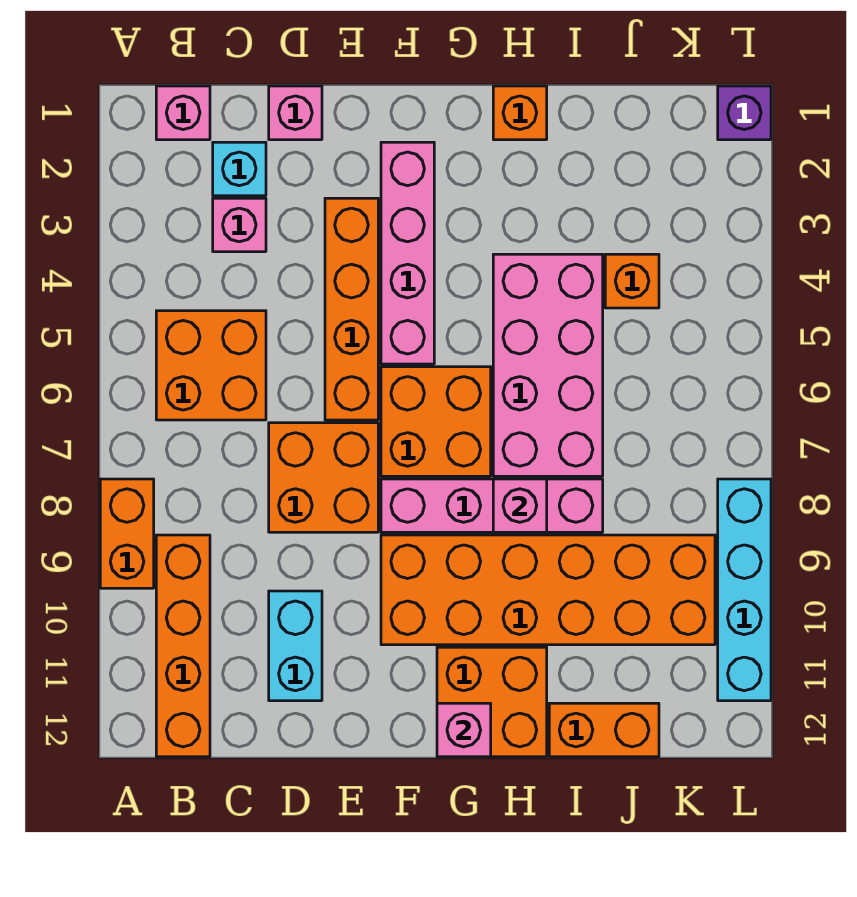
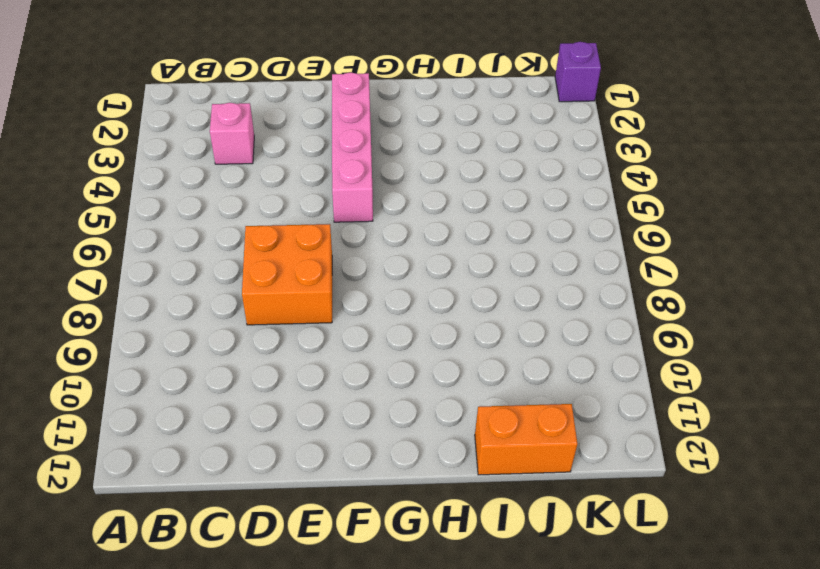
none -> orange brick A8:A9 level 1
none -> pink brick B1 level 1
none -> orange brick B5:C6 level 1

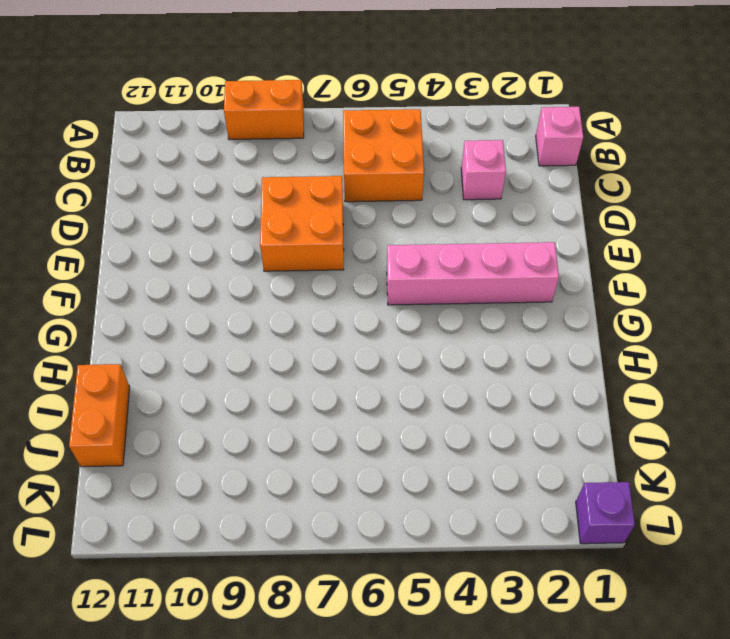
none -> orange brick B9:B12 level 1
none -> cyan brick C2 level 1
none -> pink brick D1 level 1

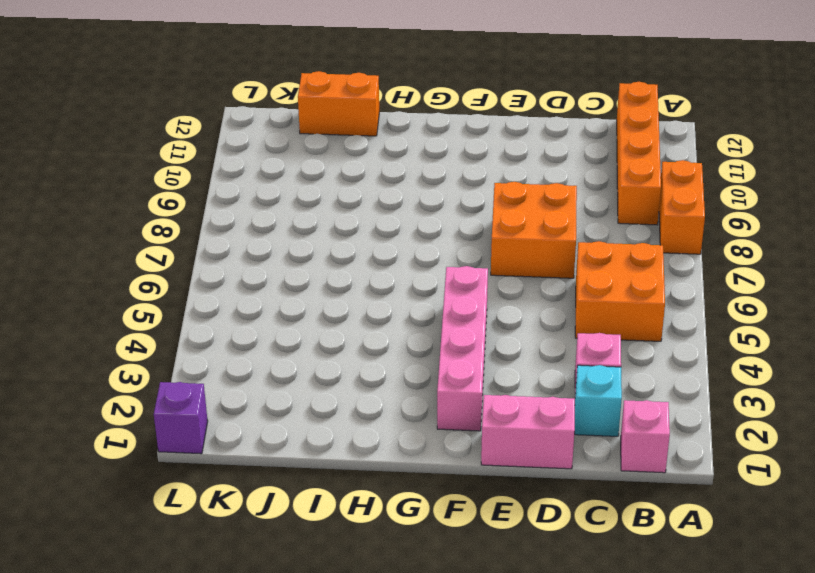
pink brick D1:E1 level 1 -> pink brick D1 level 1
none -> cyan brick D10:D11 level 1
none -> orange brick E3:E6 level 1
none -> orange brick F6:G7 level 1

